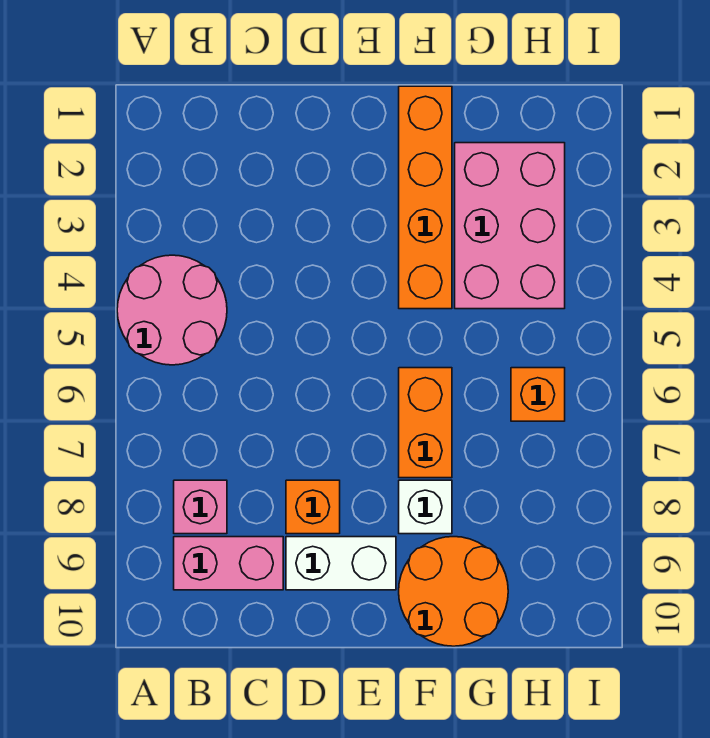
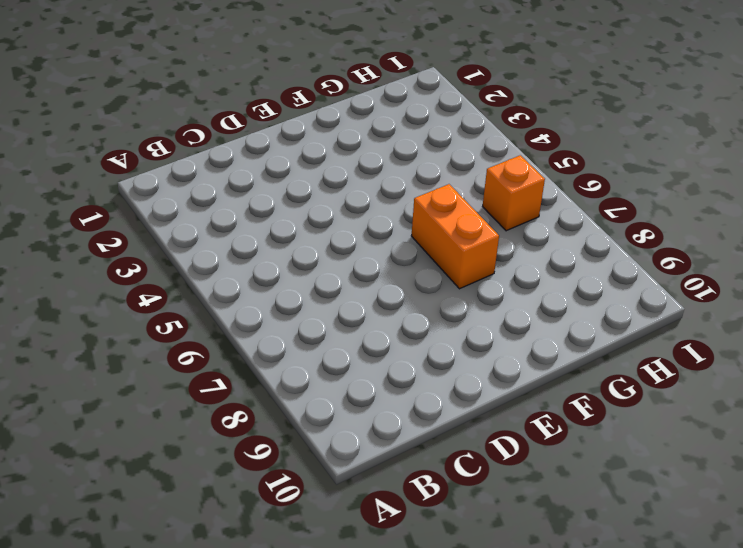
none -> pink round brick A4:B5 level 1
none -> pink brick B8 level 1

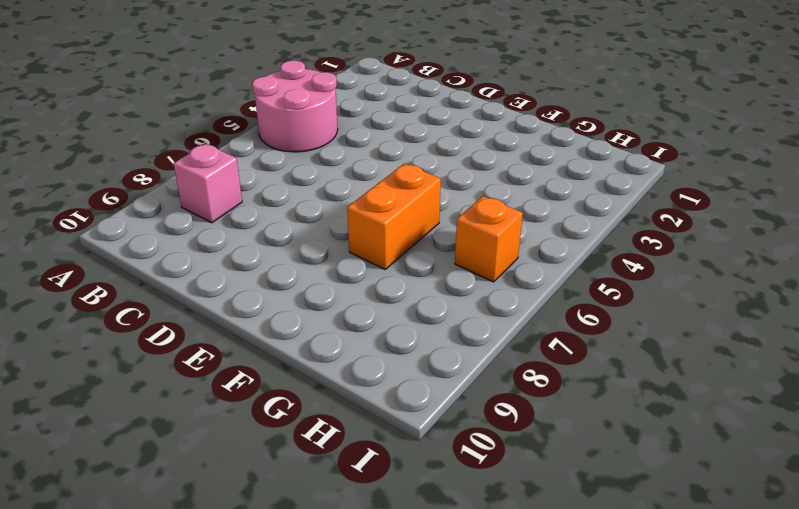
none -> pink brick B9:C9 level 1
none -> orange brick D8 level 1

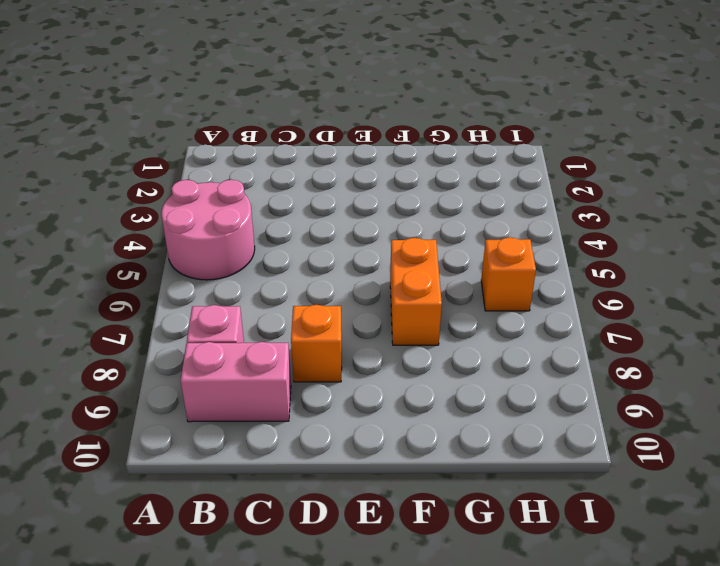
none -> white brick D9:E9 level 1
none -> orange brick F1:F4 level 1

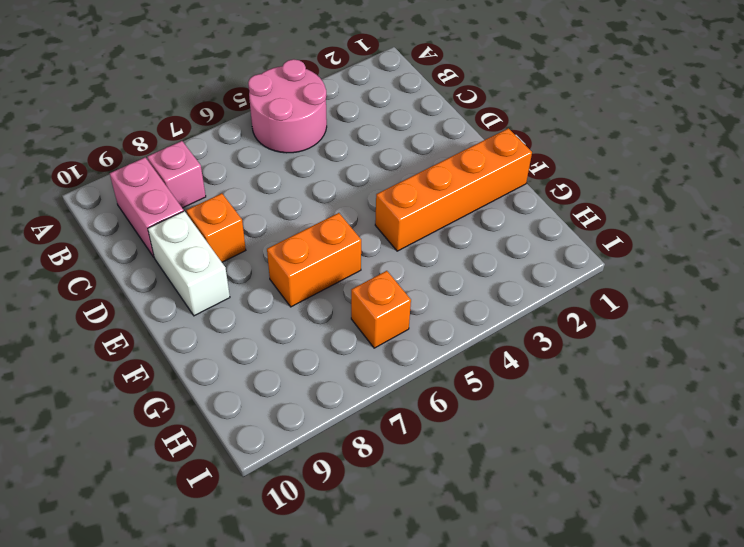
none -> white brick F8 level 1
none -> orange round brick F9:G10 level 1

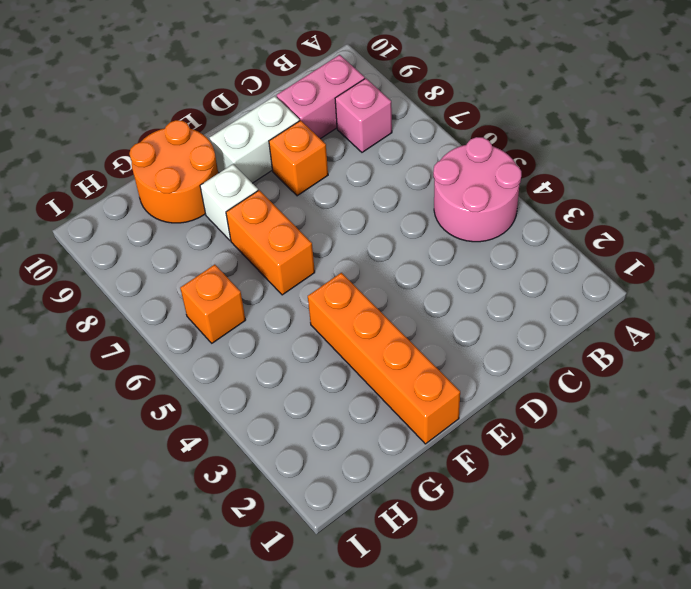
none -> pink brick G2:H4 level 1

